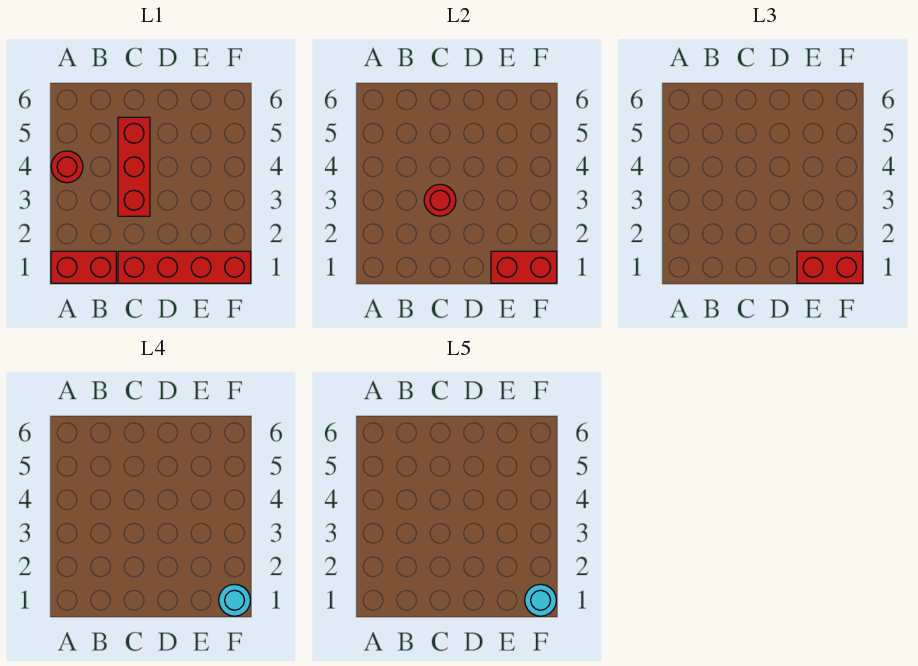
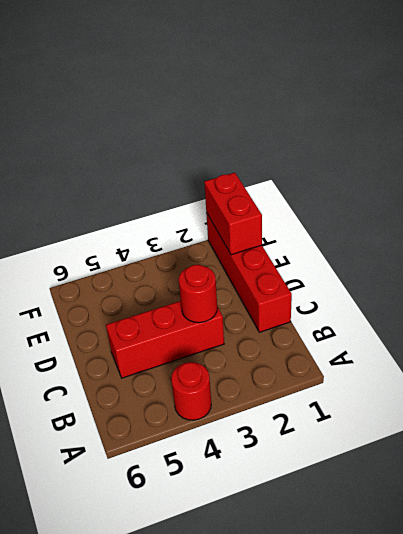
none -> red brick A1:B1 level 1
none -> red brick E1:F1 level 3

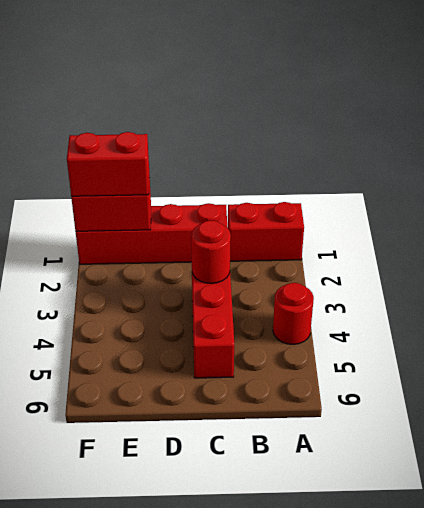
none -> cyan round brick F1 level 4
none -> cyan round brick F1 level 5

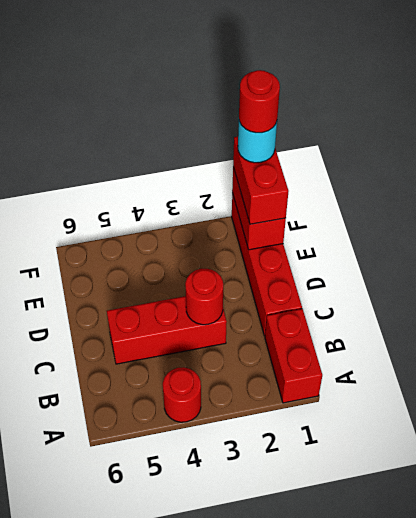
red round brick F1 level 5 -> cyan round brick F1 level 5

